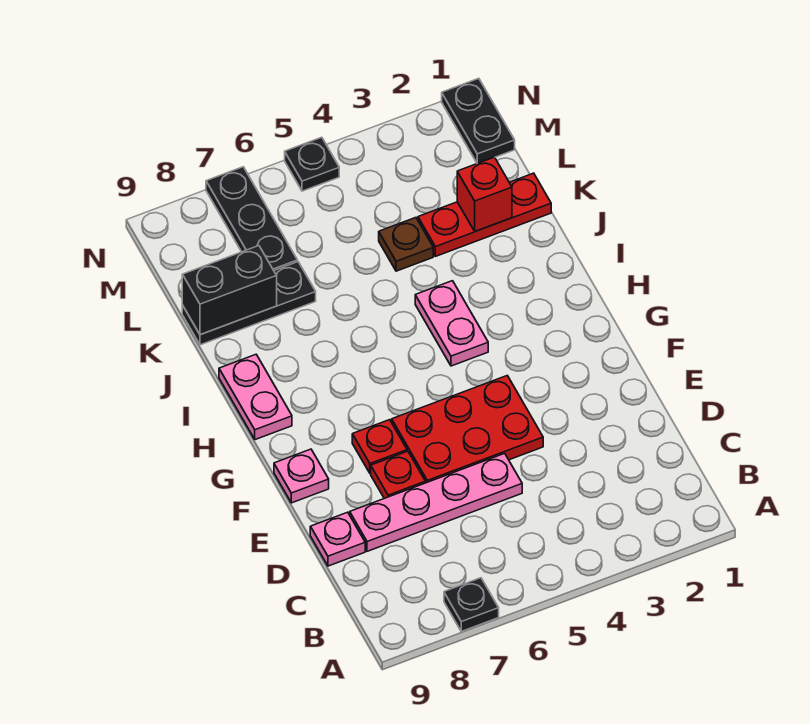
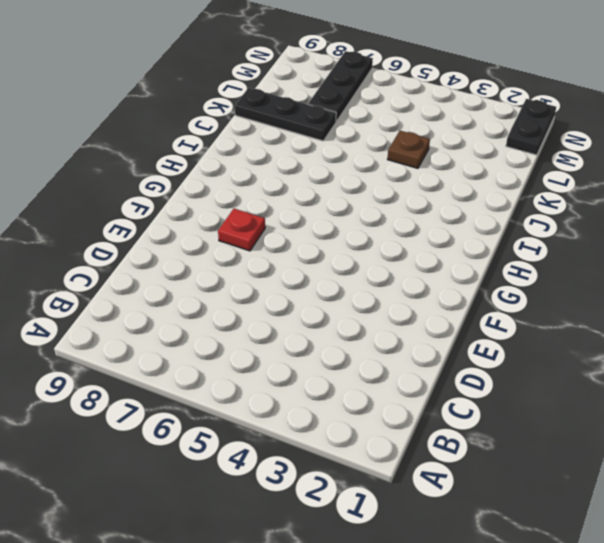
none -> black plate A7 level 1
none -> pink plate D5:D8 level 1
none -> pink plate D9 level 1

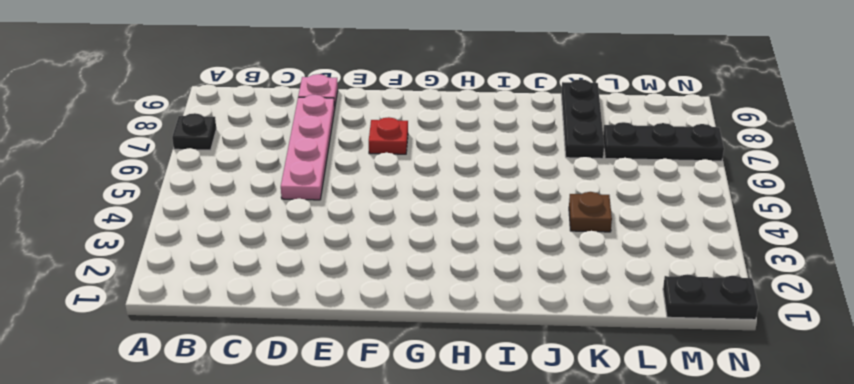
none -> red plate E4:F6 level 1
none -> red plate E7 level 1
none -> pink plate F9 level 1

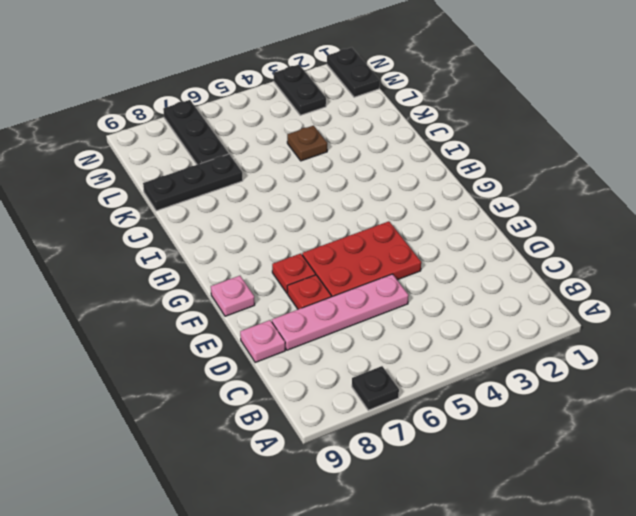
black plate M3:N3 level 1 -> none
none -> pink plate H4:I4 level 1
none -> pink plate H9:I9 level 1
none -> red plate K1:K3 level 1

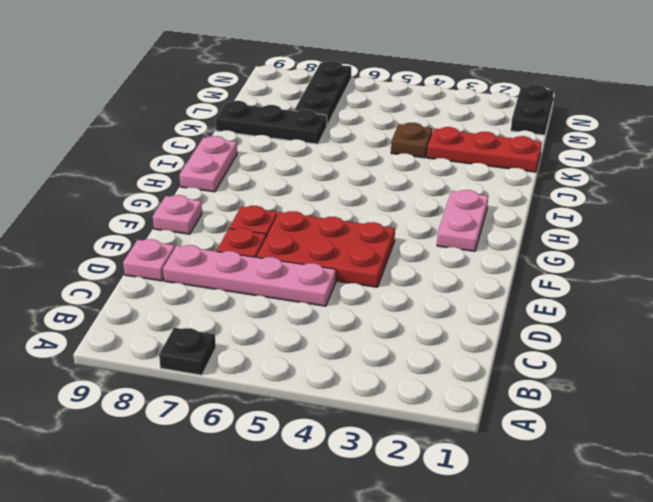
pink plate G2:H2 level 1 -> pink plate H4:I4 level 1
none -> black plate N5 level 1
none -> red brick K2 level 2
none -> black brick K8:K9 level 2

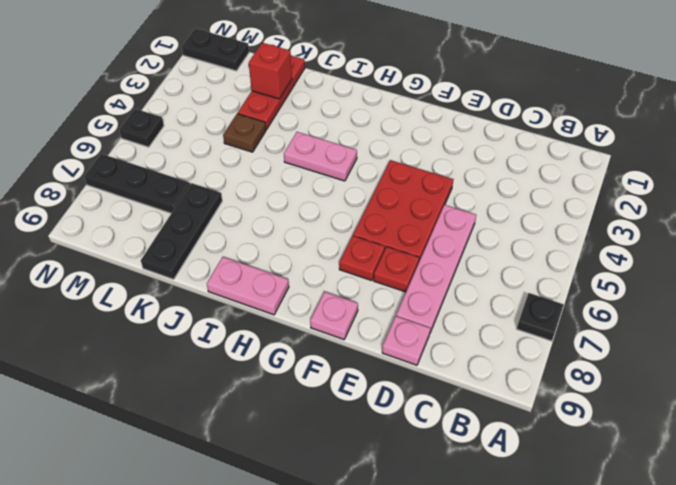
none -> black brick K8:K9 level 2

